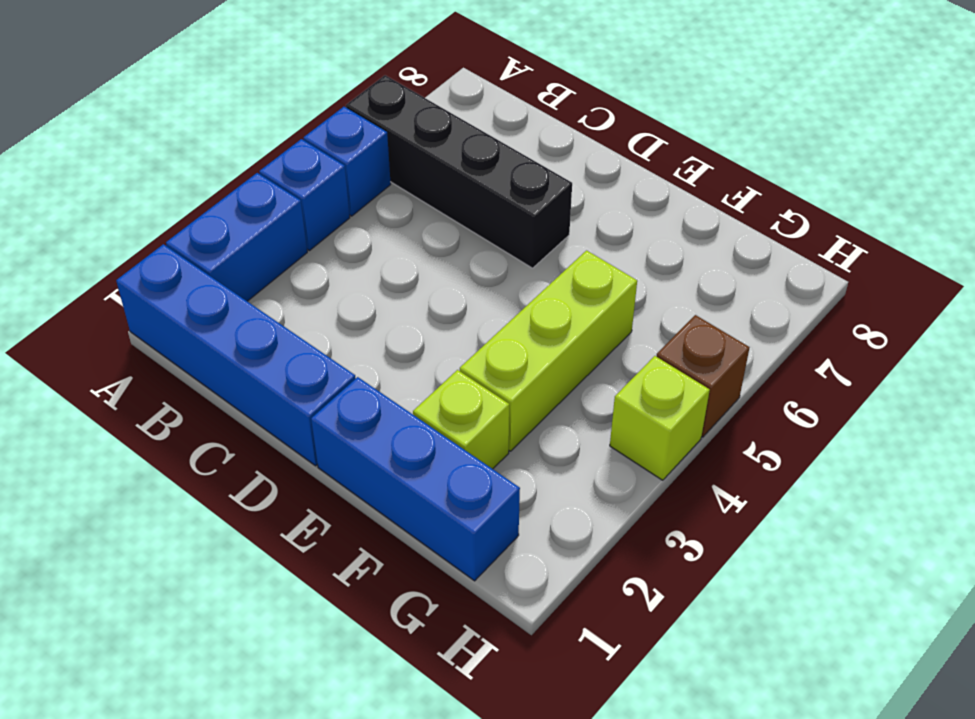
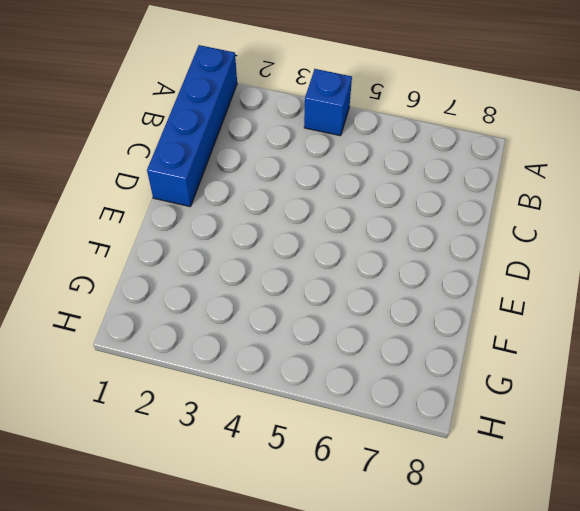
none -> blue brick A2:A3 level 1
none -> blue brick A5 level 1

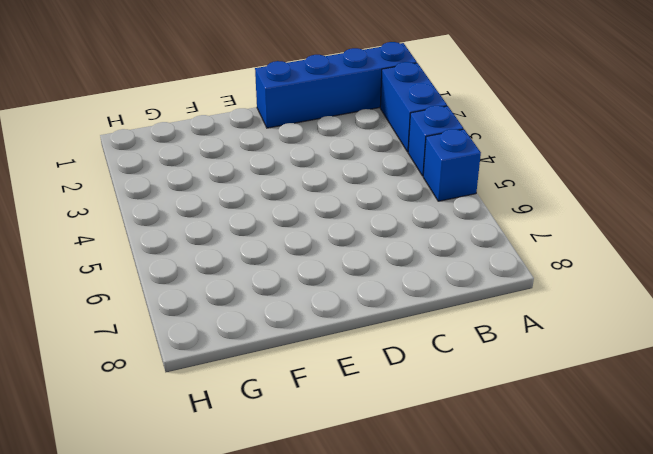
none -> black brick A6:D6 level 1
none -> blue brick E1:G1 level 1

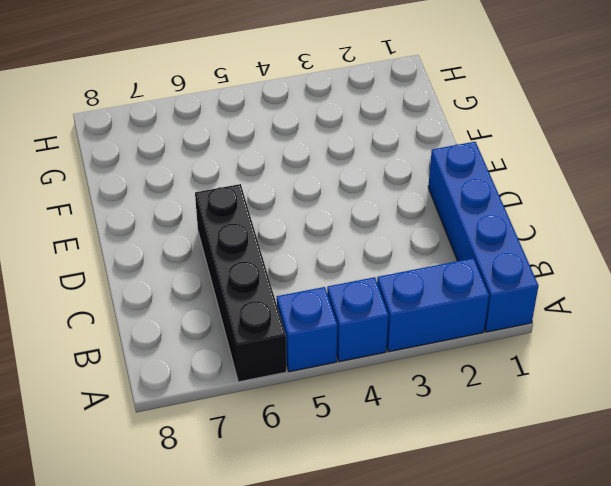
none -> blue brick E1:G1 level 1
none -> lime brick F2 level 1

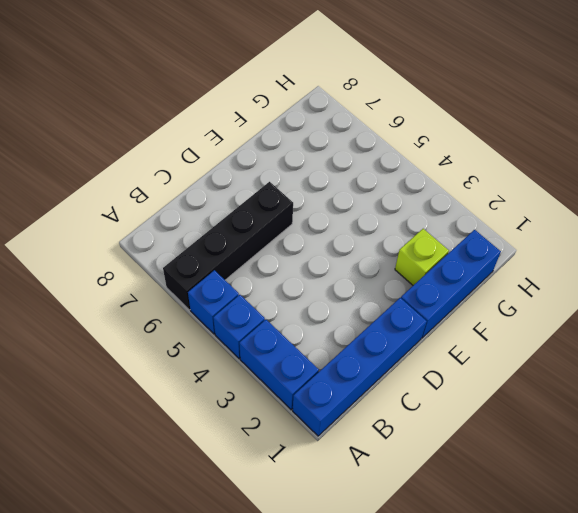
none -> lime brick F3:F5 level 1
none -> lime brick H4 level 1

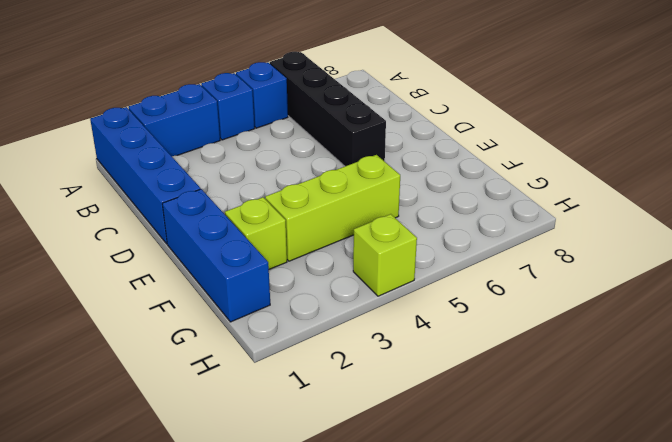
none -> brown brick H5 level 1

